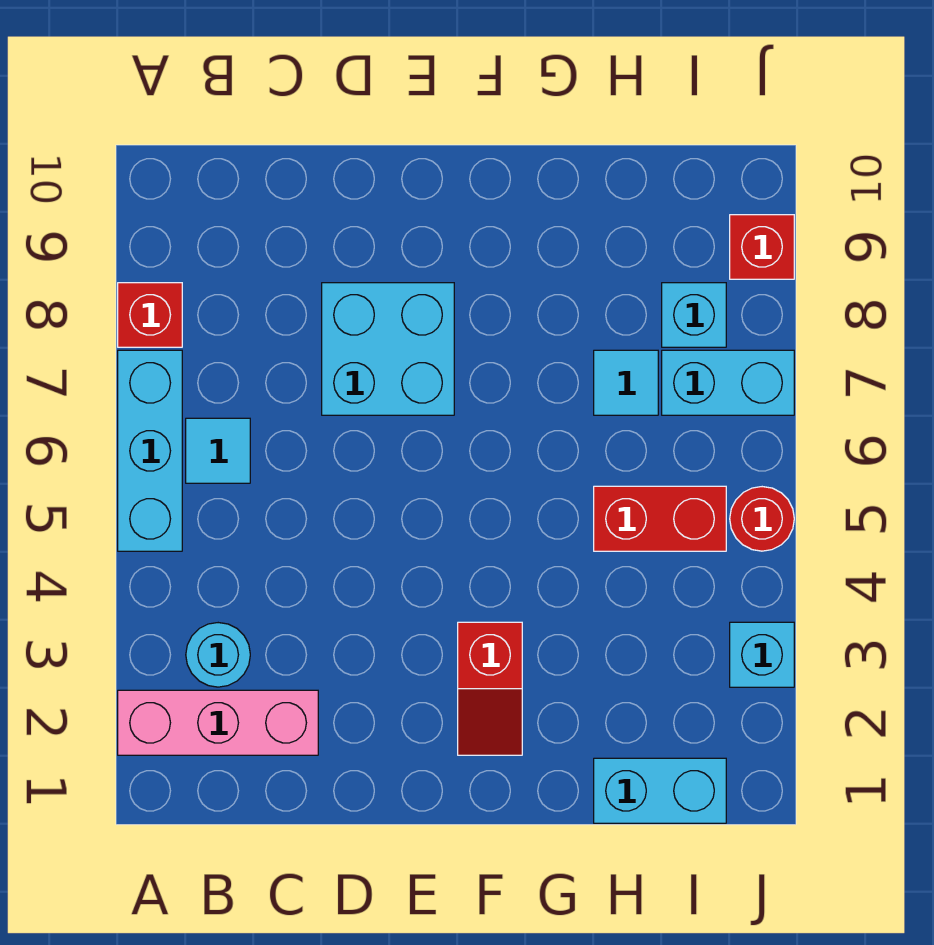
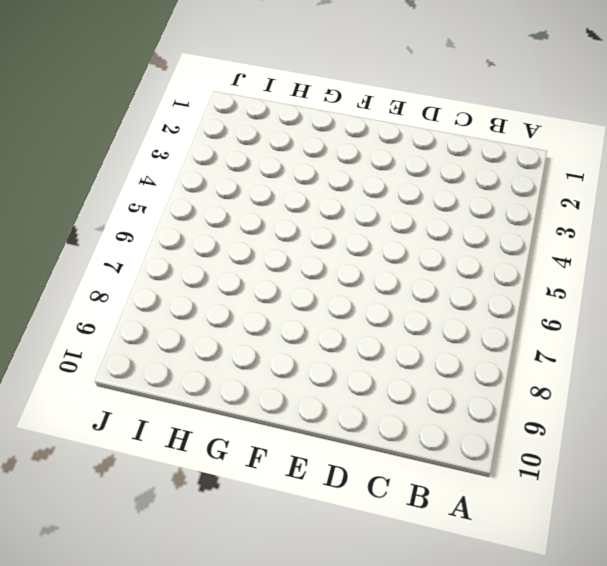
none -> pink brick A2:C2 level 1
none -> cyan brick A5:A7 level 1
none -> red brick A8 level 1

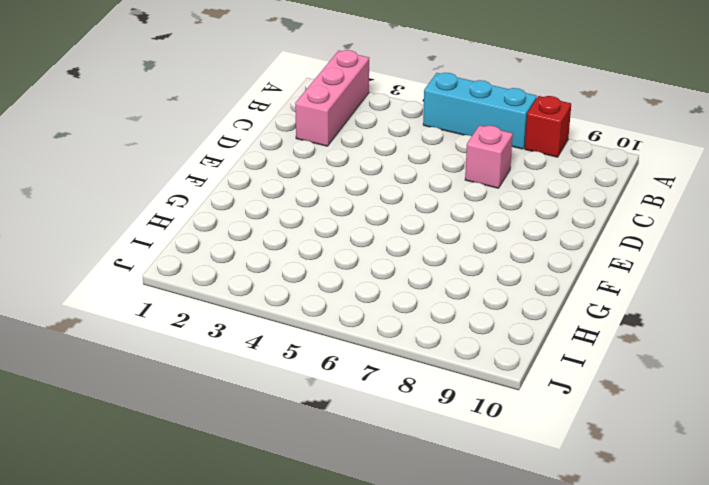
pink brick C7 level 1 -> none
none -> cyan round brick B3 level 1
none -> cyan tile B6 level 1
none -> cyan brick D7:E8 level 1

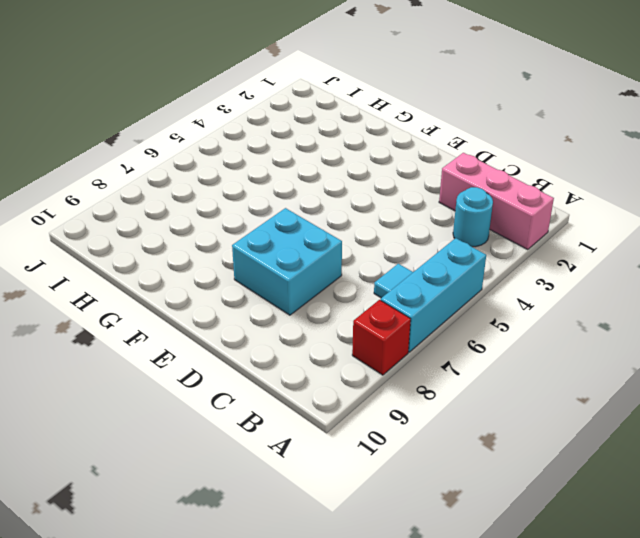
none -> red slope F2:F3 level 1 top 3
none -> cyan brick H1:I1 level 1
none -> red brick H5:I5 level 1

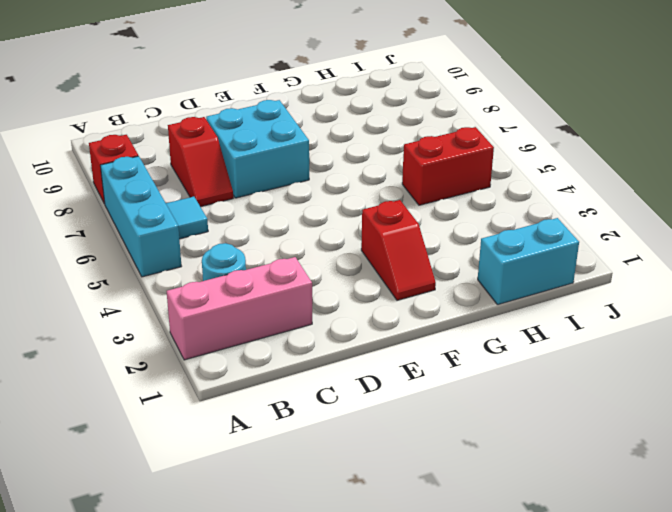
red slope C7:C8 level 1 top 8 -> none
none -> cyan tile H7 level 1
none -> cyan brick I7:J7 level 1
none -> cyan brick I8 level 1

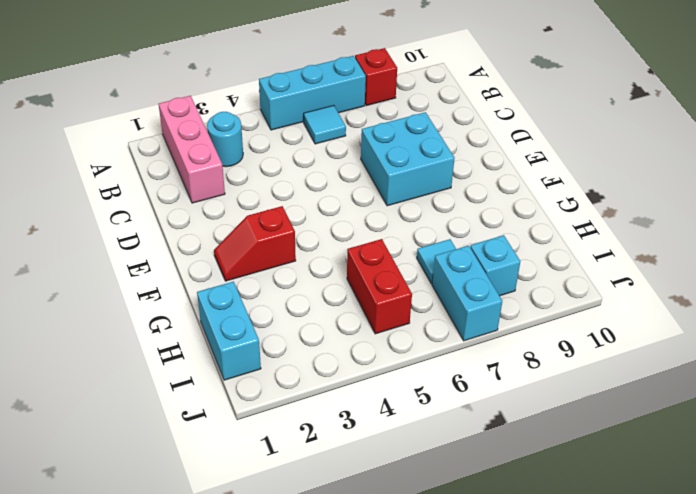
none -> cyan brick J3 level 1
none -> red round brick J5 level 1
none -> red brick J9 level 1

